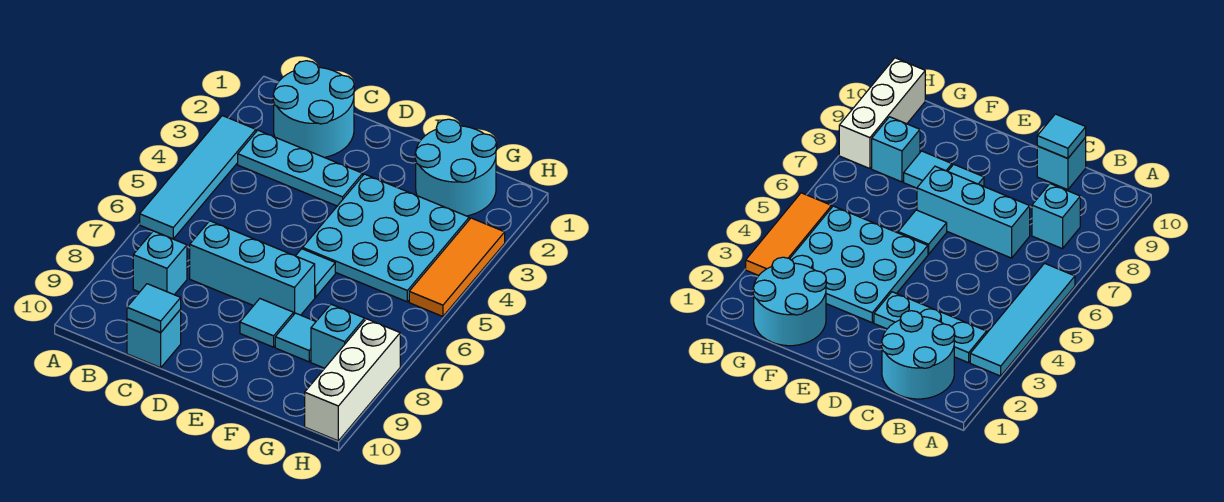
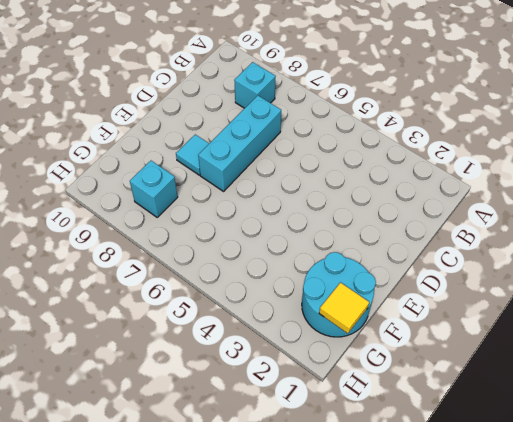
yellow tile G1 level 2 -> none
none -> cyan tile A3:A6 level 1
none -> cyan round brick B1:C2 level 1
none -> cyan plate B3:D3 level 1

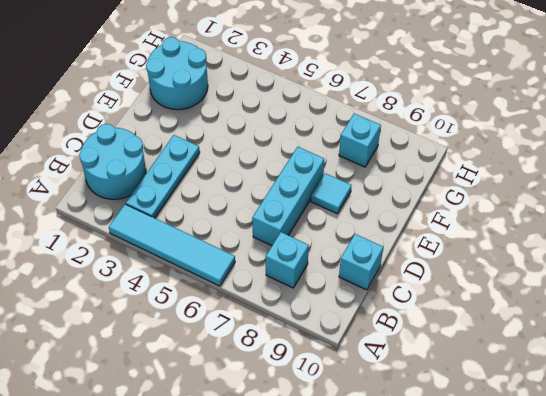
none -> cyan plate E3:G5 level 1
none -> cyan tile E6 level 1
none -> cyan tile F8 level 1

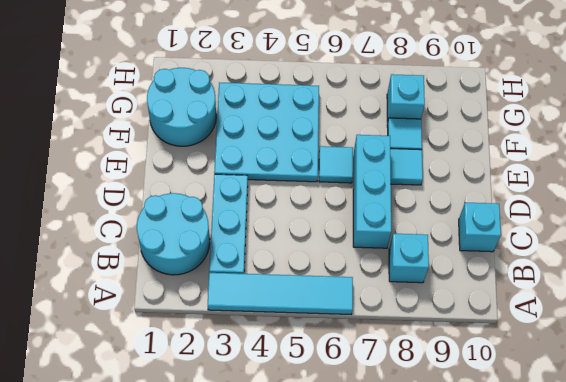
none -> orange tile H3:H5 level 1
none -> white brick H8:H10 level 1
none -> cyan tile C10 level 2

